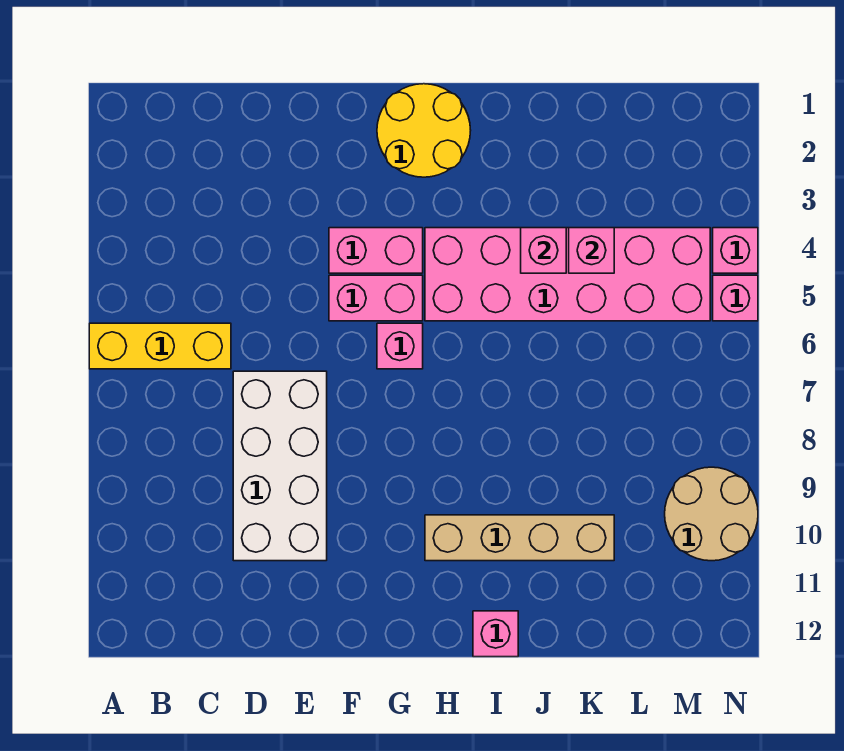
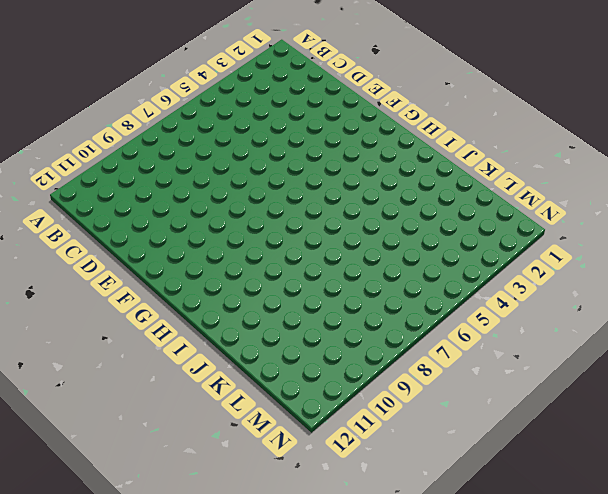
none -> yellow brick A6:C6 level 1
none -> white brick D7:E10 level 1
none -> pink brick F4:G4 level 1

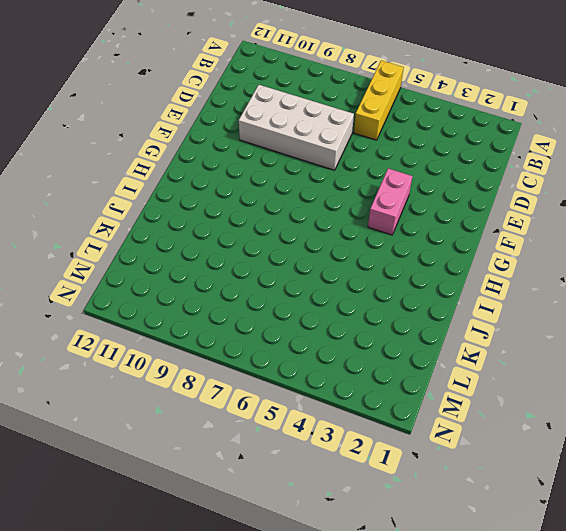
none -> pink brick F5:G5 level 1
none -> yellow round brick G1:H2 level 1
none -> pink brick G6 level 1

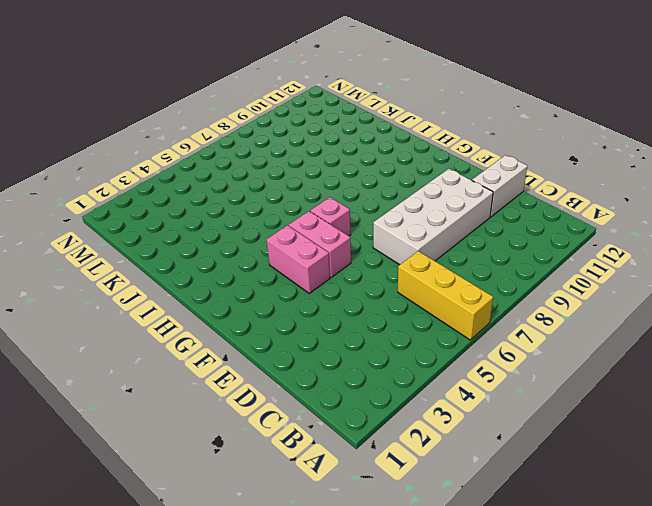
white brick D11:D12 level 1 -> none
none -> yellow round brick G1:H2 level 1
none -> pink brick H4:M5 level 1
none -> tan brick H10:K10 level 1

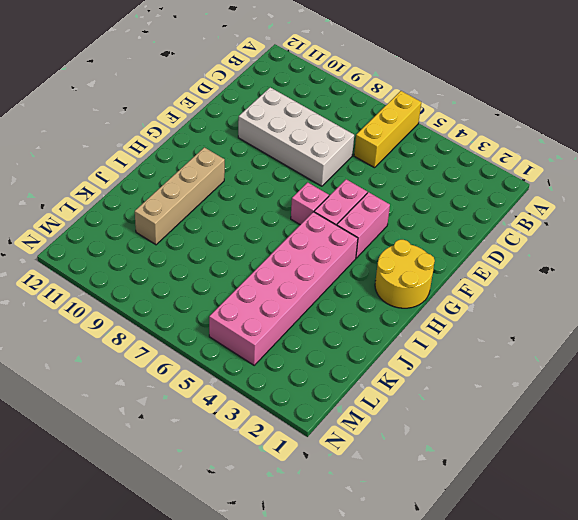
none -> pink brick I12 level 1
none -> tan round brick M9:N10 level 1
none -> pink brick N4 level 1

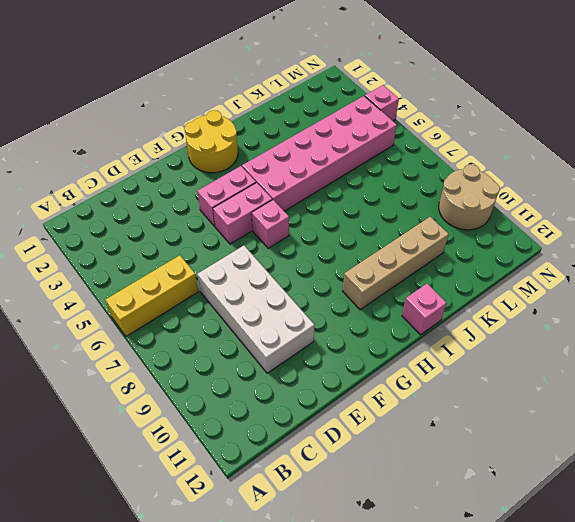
none -> pink brick N5 level 1
none -> pink brick J4 level 2
none -> pink brick K4 level 2

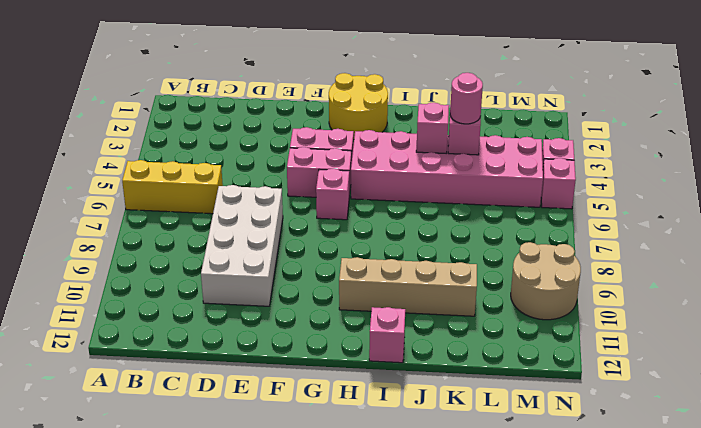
pink round brick K4 level 3 -> none

